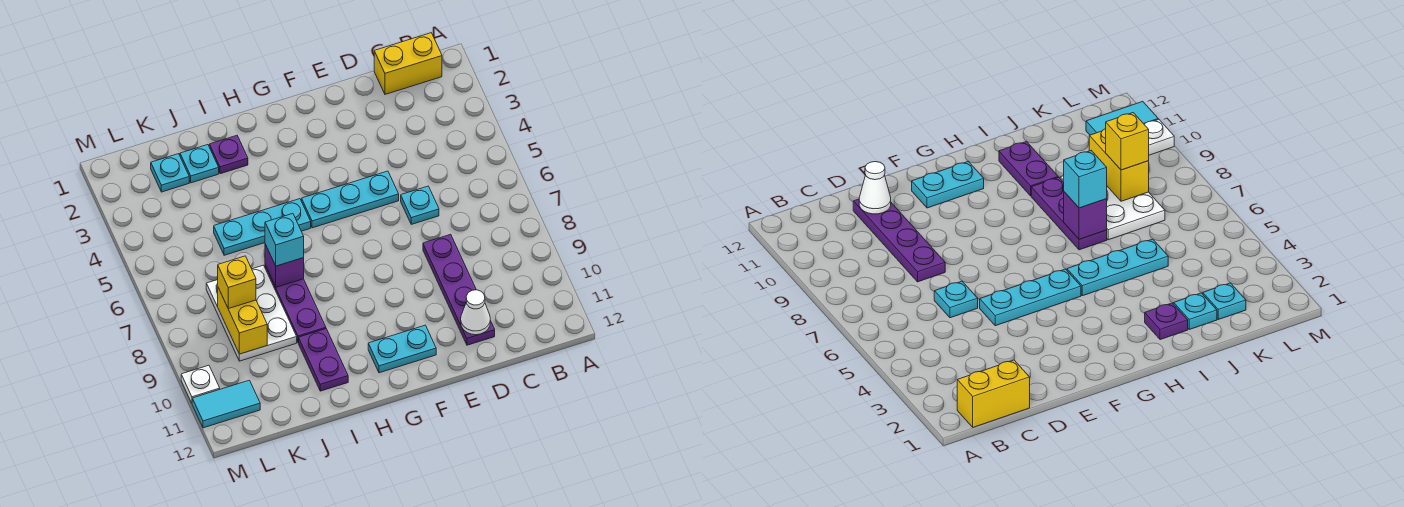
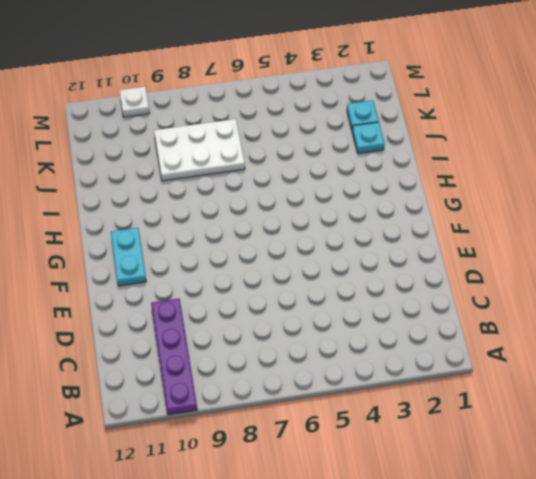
purple plate A10:D10 level 1 -> purple plate D8:D11 level 1
none -> yellow brick B1:C1 level 1
none -> cyan plate D6 level 1
none -> cyan plate E5:G5 level 1

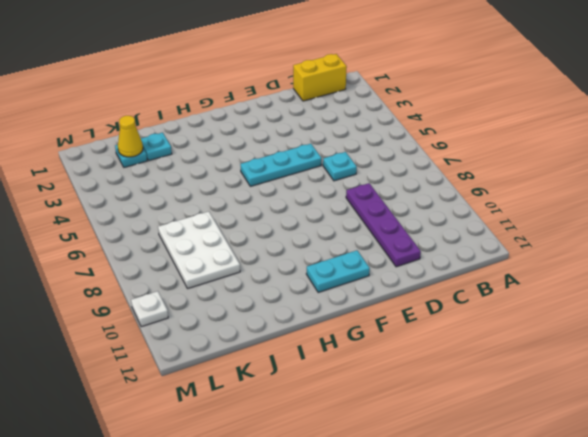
yellow cone K2 level 2 -> none
none -> cyan plate H5:J5 level 1
none -> purple plate I2 level 1
none -> purple plate I7:I9 level 1

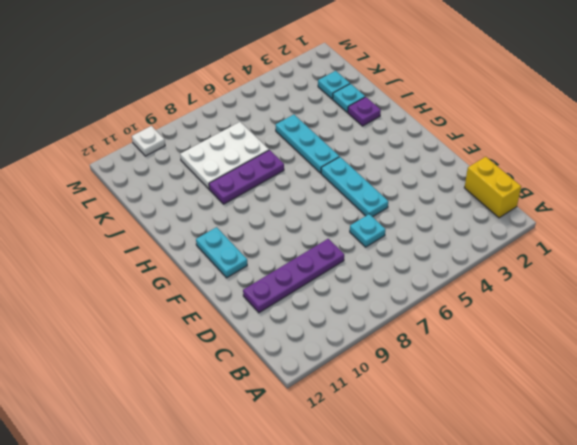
none -> purple plate I10:I11 level 1
none -> cyan tile L11:M11 level 1
none -> white cone D11 level 2

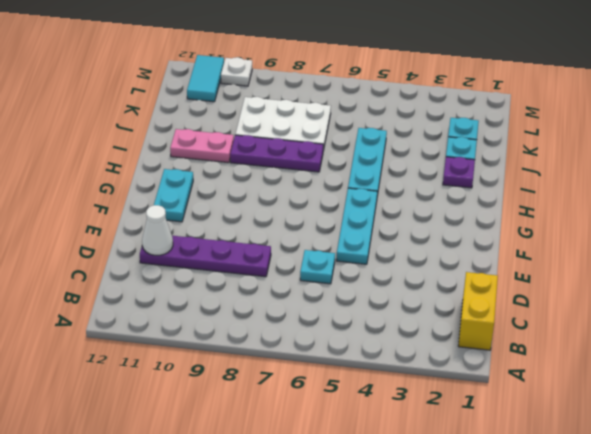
pink plate I10:I11 level 1 -> purple plate I10:I11 level 1
none -> purple brick I7 level 2
none -> yellow brick K8:K9 level 2
none -> cyan brick I7 level 3

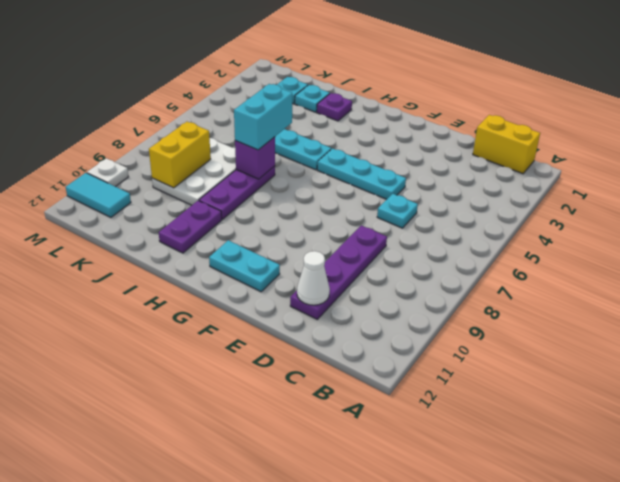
cyan brick I6:I7 level 3 -> cyan brick I7 level 3
none -> yellow brick K8 level 3

